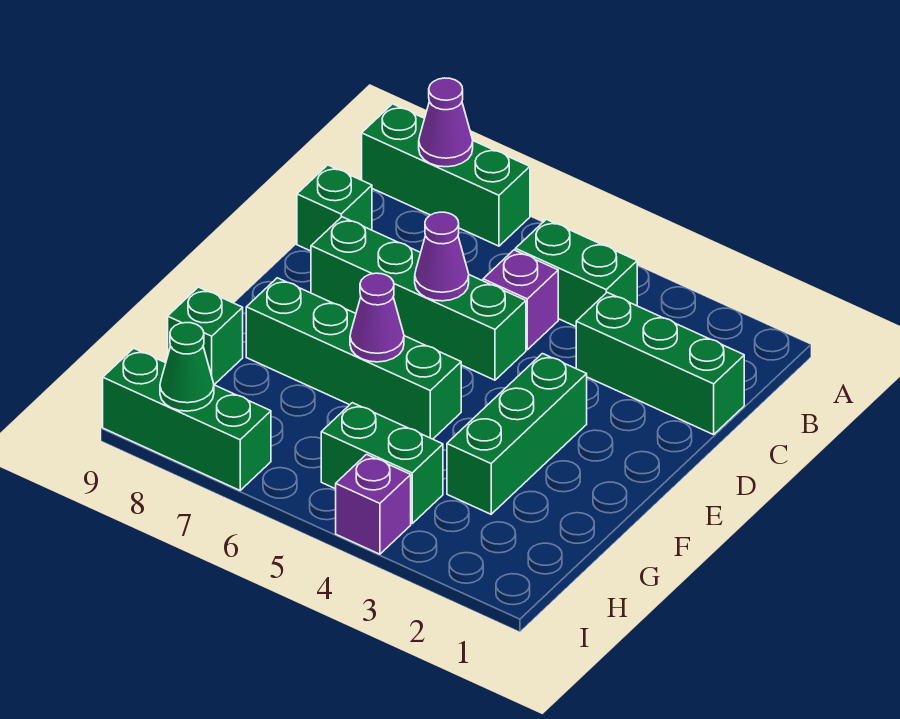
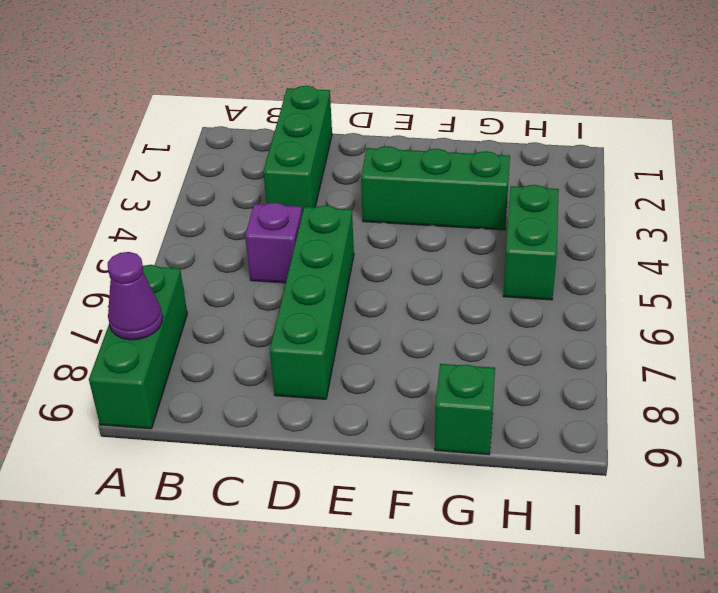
none -> green brick B4:B5 level 1
none -> green brick C9 level 1
none -> green brick F5:F8 level 1

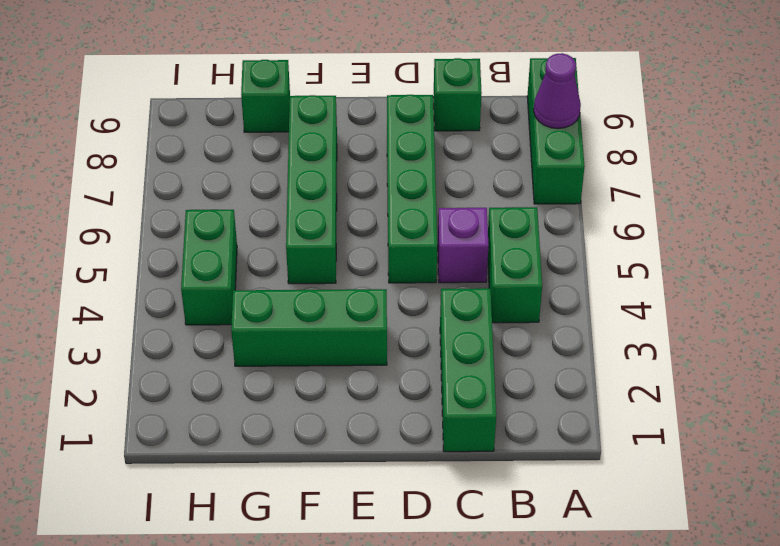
none -> purple brick I4 level 1
none -> green brick I7:I9 level 1
none -> purple cone D6 level 2

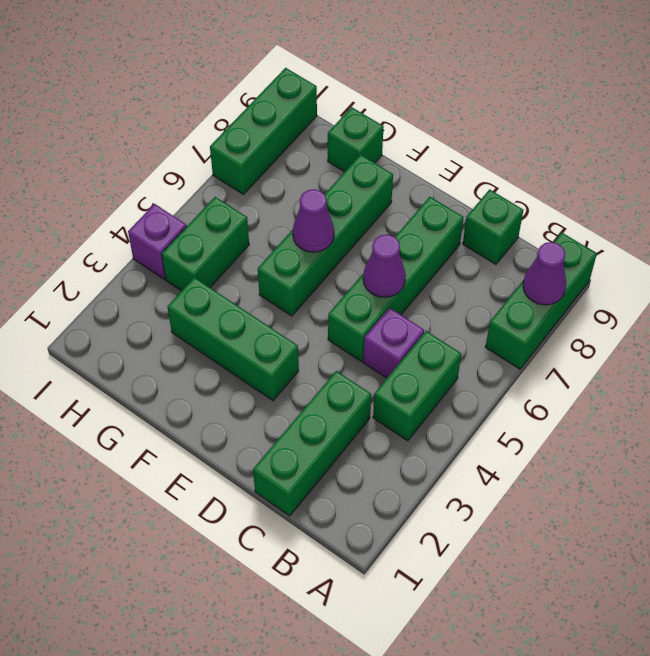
none -> green cone I8 level 2

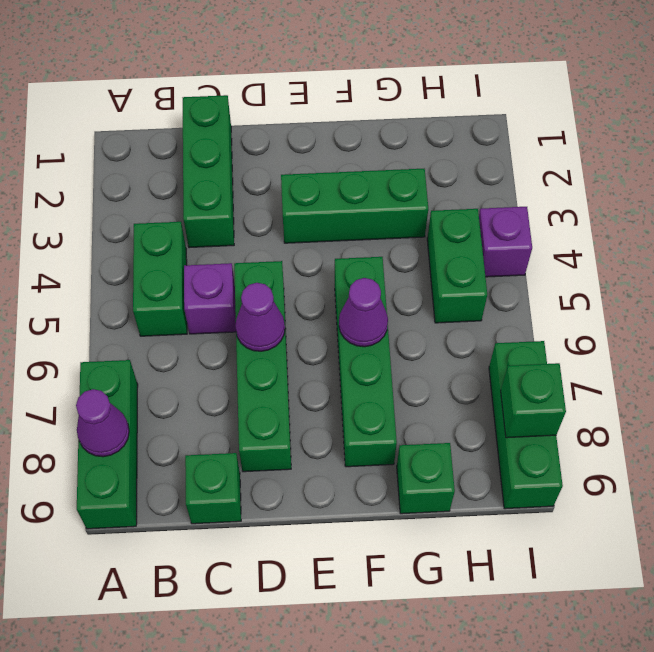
green brick I8 level 2 -> green cone I8 level 2

